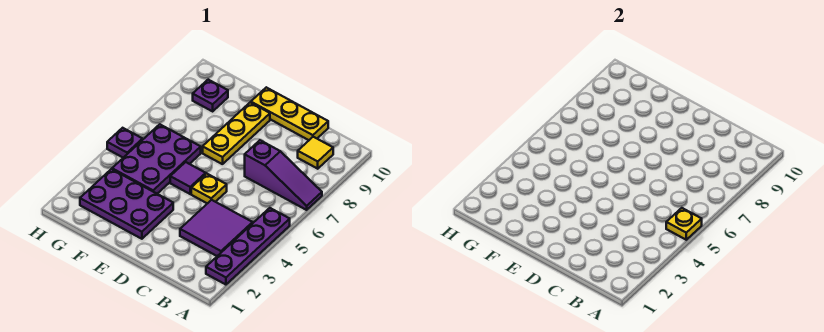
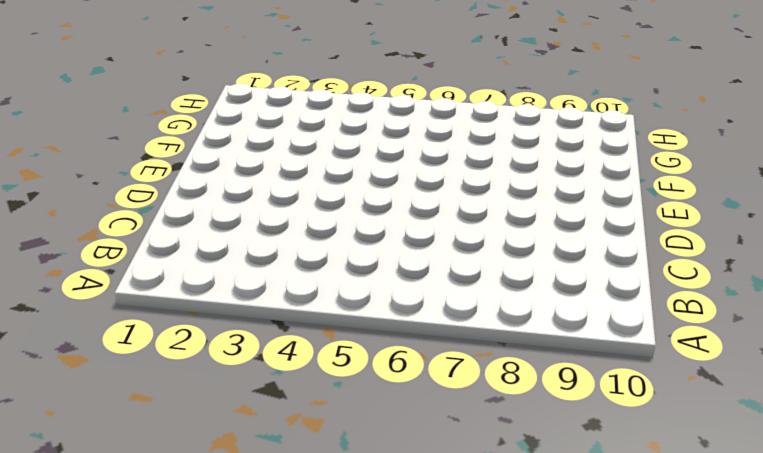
none -> purple plate A2:A5 level 1
none -> purple slope A7:C7 level 1 top C
none -> purple tile B3:C4 level 1

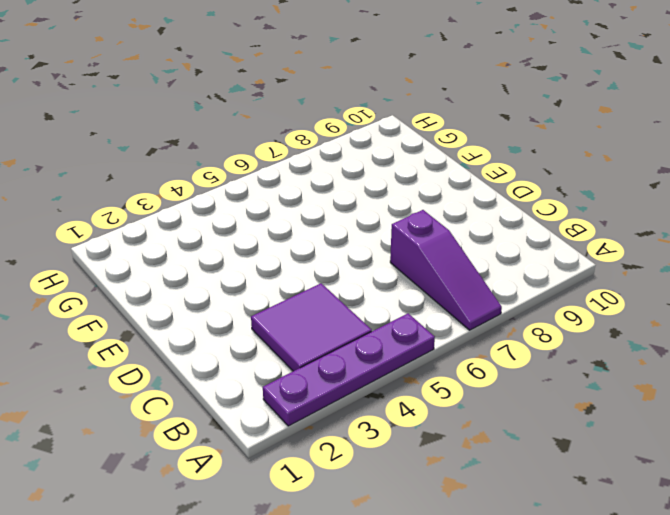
none -> yellow tile B9 level 1
none -> yellow plate C10:E10 level 1
none -> yellow plate D5 level 1

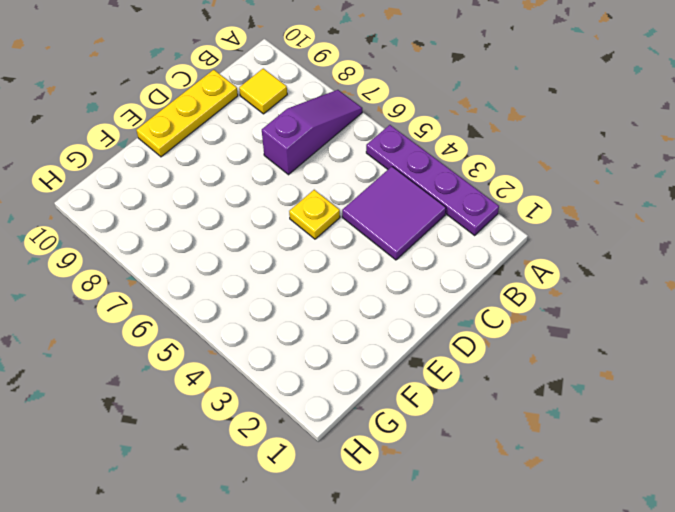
none -> purple plate E2:G3 level 1
none -> purple tile E5 level 1
none -> yellow plate E7:E9 level 1

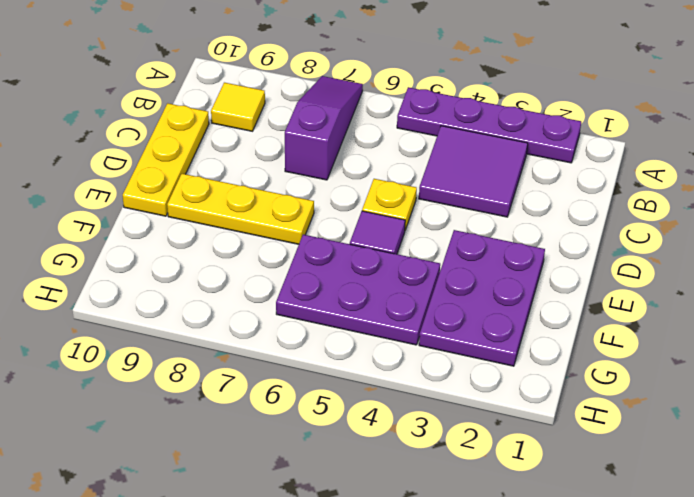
none -> purple plate G9 level 1
none -> purple plate H5 level 1
none -> yellow plate A5 level 2

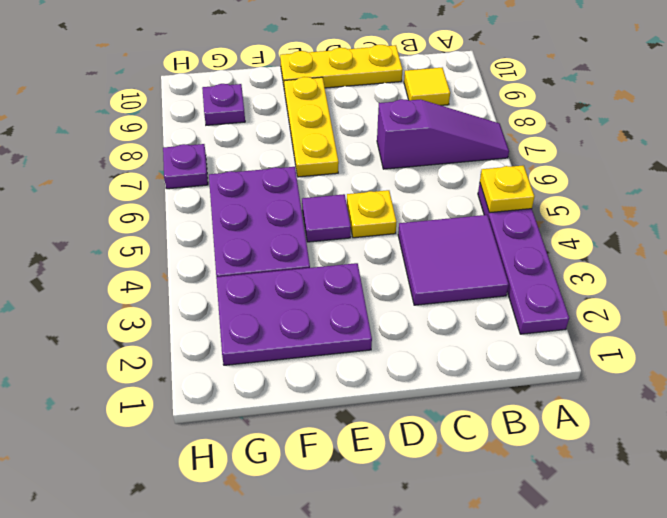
purple plate H7 level 1 -> purple plate H5 level 1

